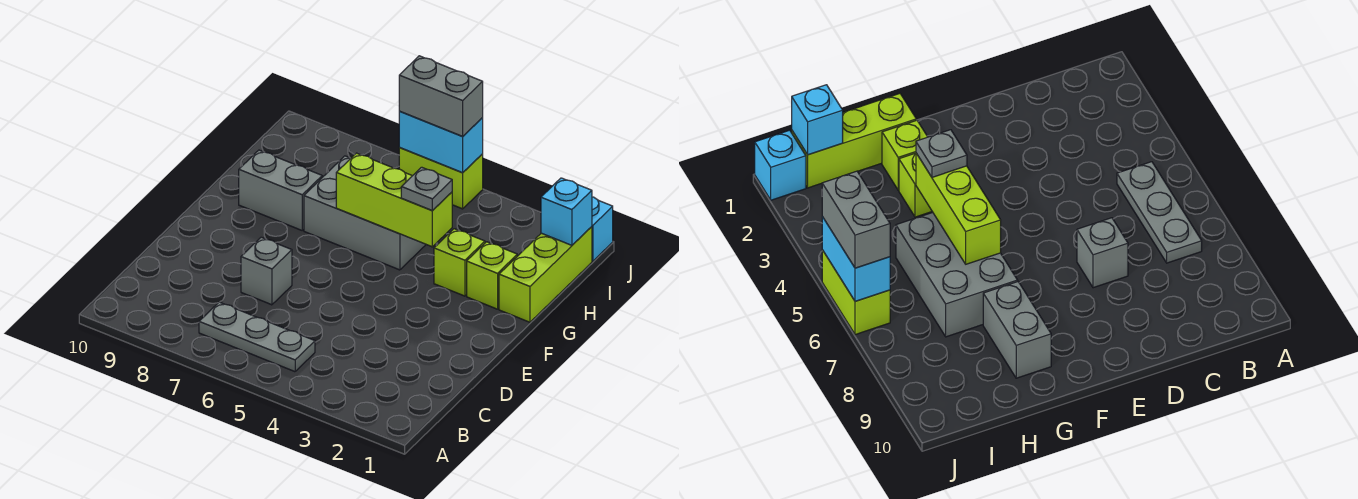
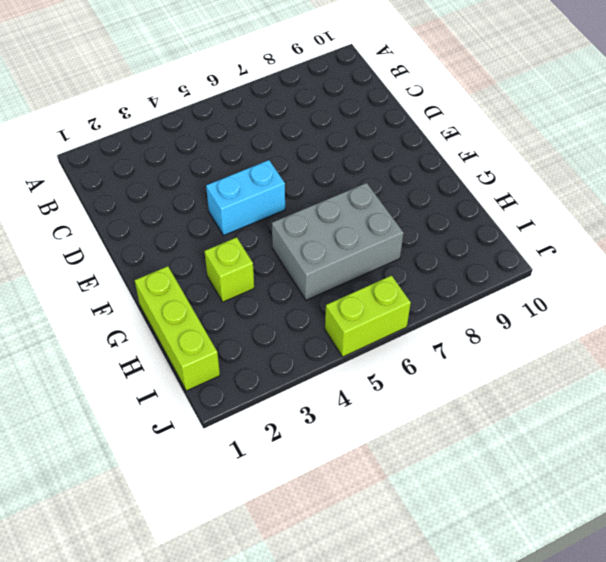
cyan brick E4:E5 level 1 -> cyan brick J5:J6 level 2
none -> grey plate B5:B7 level 1
none -> grey brick D7 level 1
none -> lime brick G2 level 1

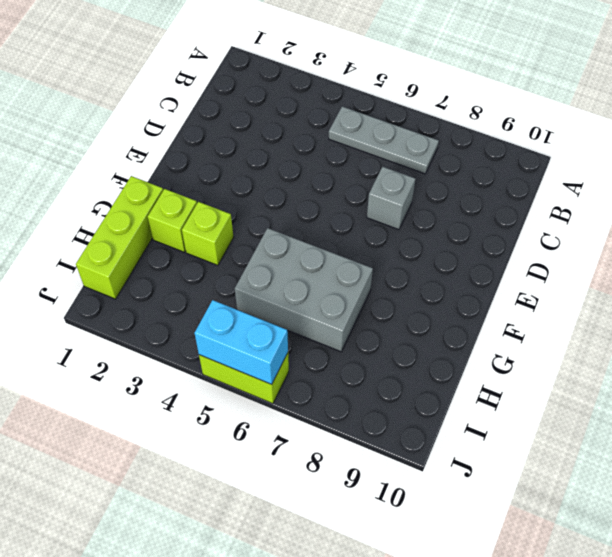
none -> grey brick G8:G9 level 1
none -> cyan brick J1 level 1
none -> lime brick G4:G6 level 2

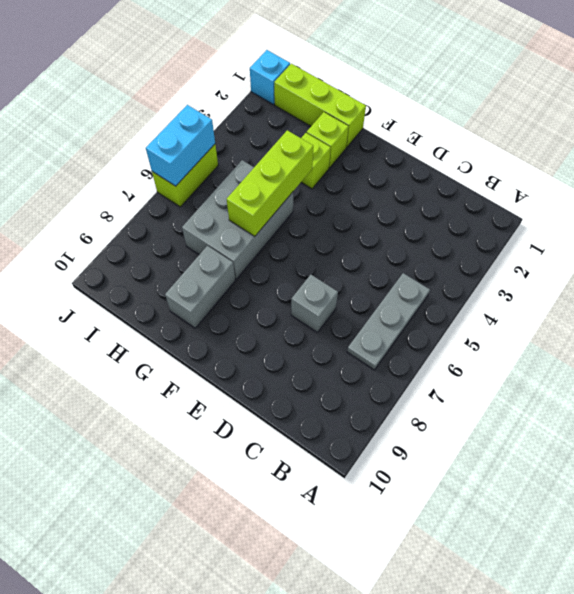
none -> cyan brick I1 level 2
none -> grey plate G4 level 3
none -> grey brick J5:J6 level 3

